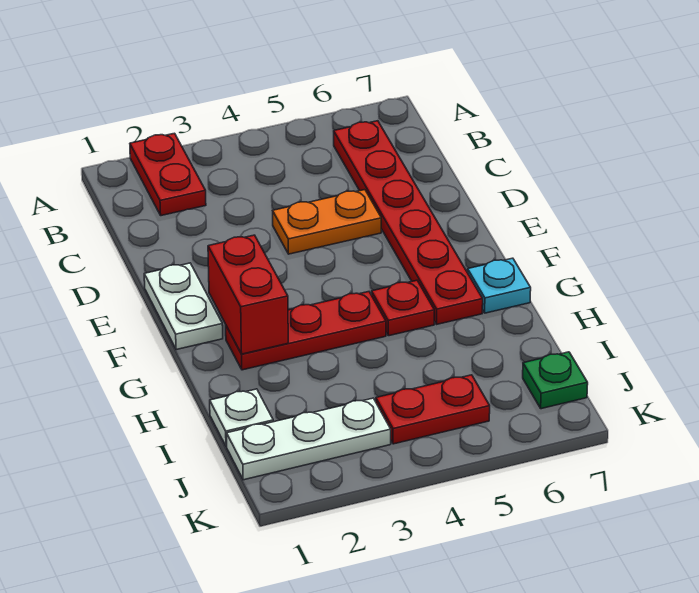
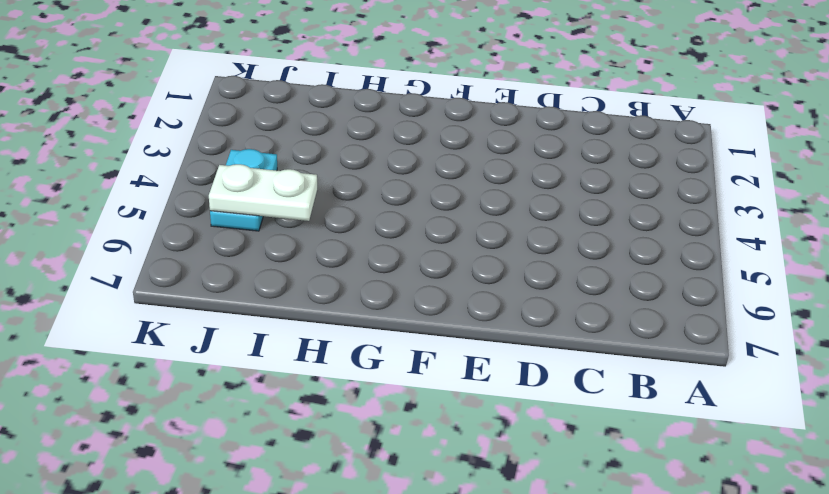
white plate I5:J5 level 2 -> white plate E1:F1 level 1
cyan plate J4:J5 level 1 -> red plate J4:J5 level 1
none -> red plate A2:B2 level 1
none -> red plate B6:G6 level 1
none -> orange plate D4:D5 level 1

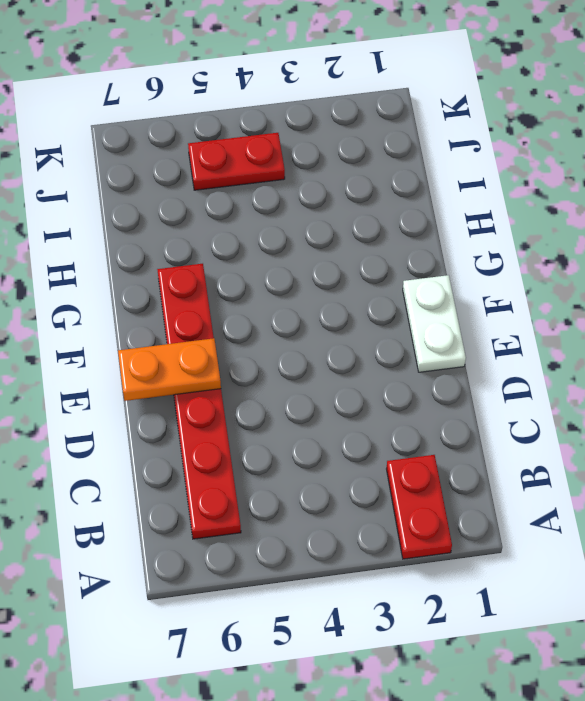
orange plate E6:E7 level 2 -> orange plate D4:D5 level 1
none -> red plate G2:G4 level 1
none -> red plate G5 level 1
none -> cyan plate G7 level 1

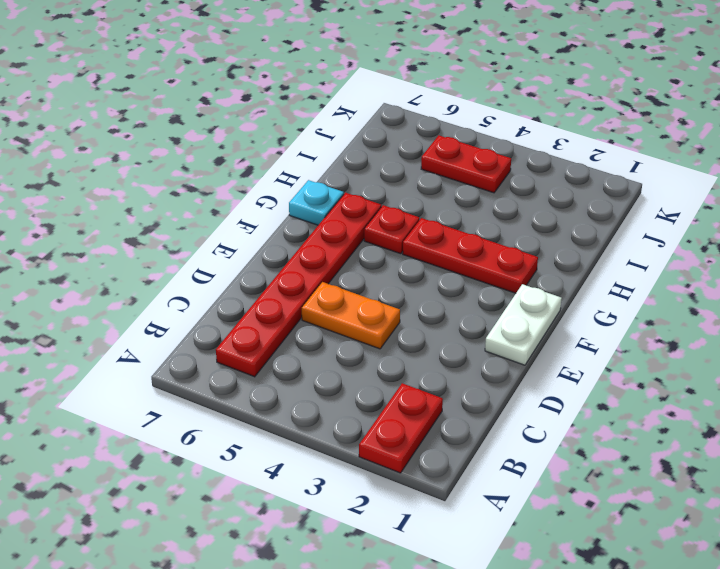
none -> white plate I1 level 1
none -> white plate J1:J3 level 1
none -> green plate J7 level 1

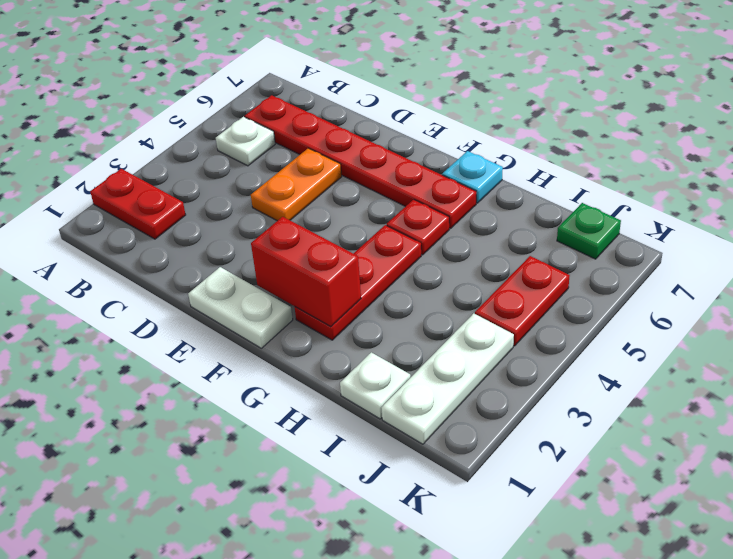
white plate B5 level 1 -> none

